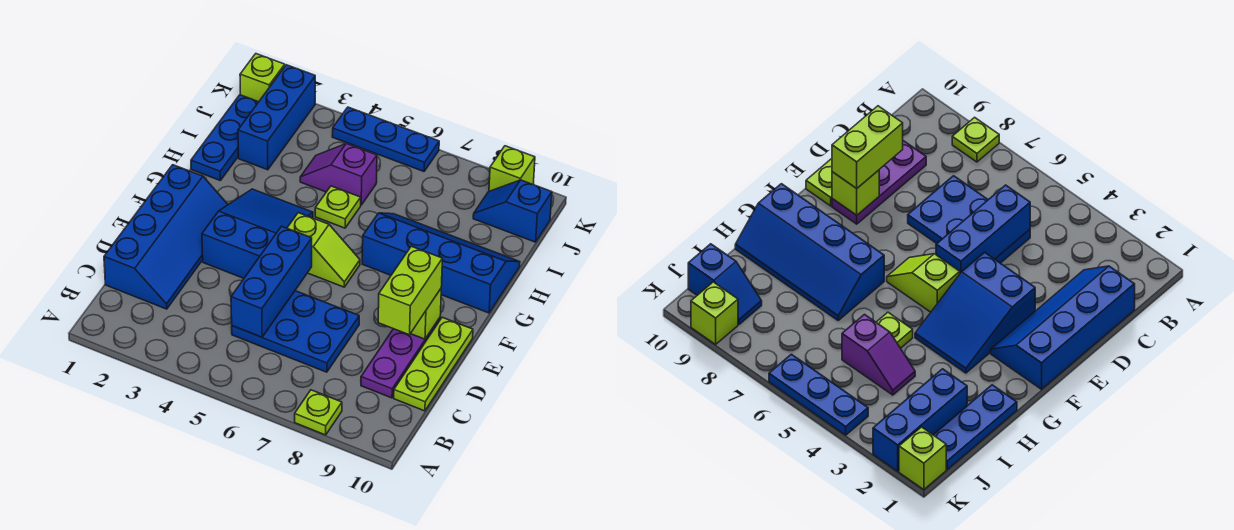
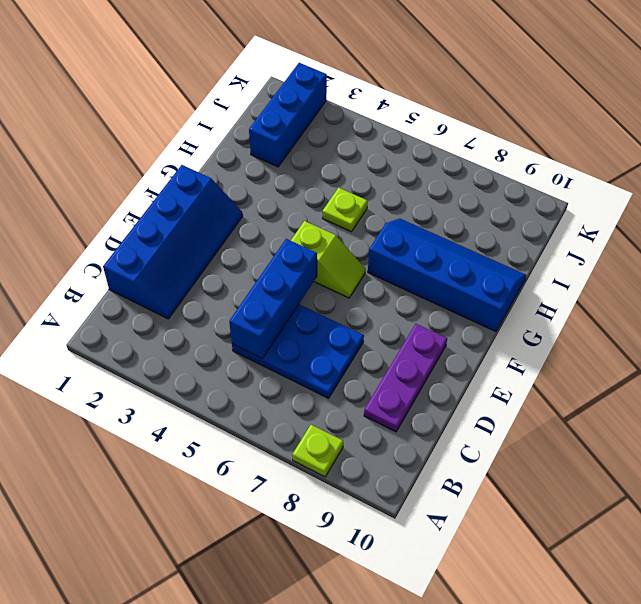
none -> lime plate C10:E10 level 1
none -> blue slope E3:G4 level 1 top E
none -> blue plate H1:J1 level 1

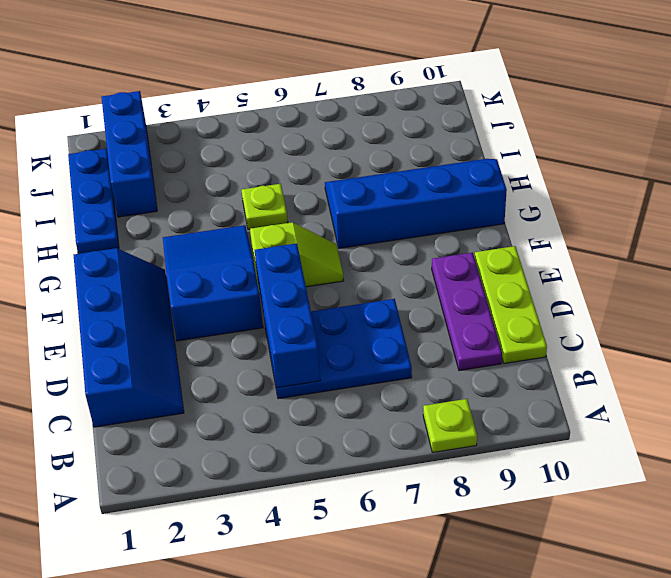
none -> purple slope I4:I5 level 1 top 5
none -> blue slope J9:J10 level 1 top 10
none -> lime brick K1 level 1

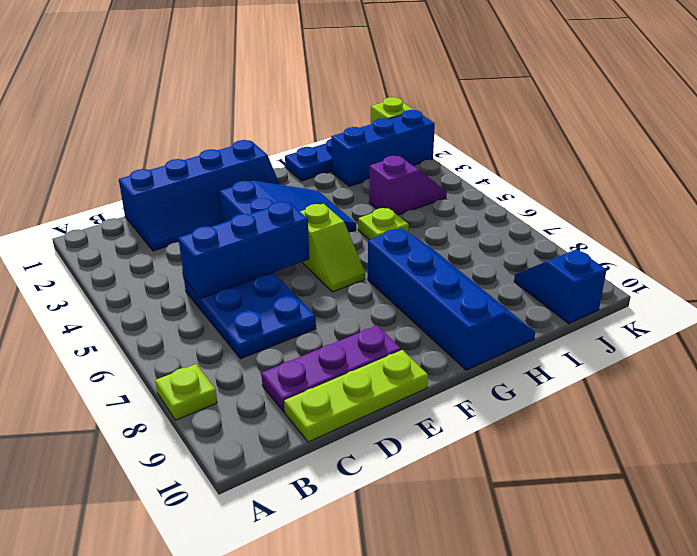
purple slope I4:J4 level 1 top I -> purple slope I4:I5 level 1 top 5
none -> blue plate K4:K6 level 1
none -> lime brick K9 level 1
none -> lime brick E9 level 2

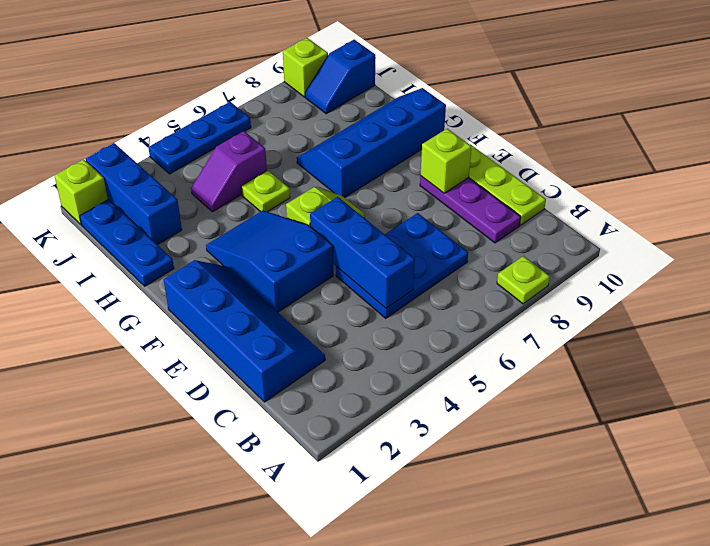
none -> lime brick D9:E9 level 3

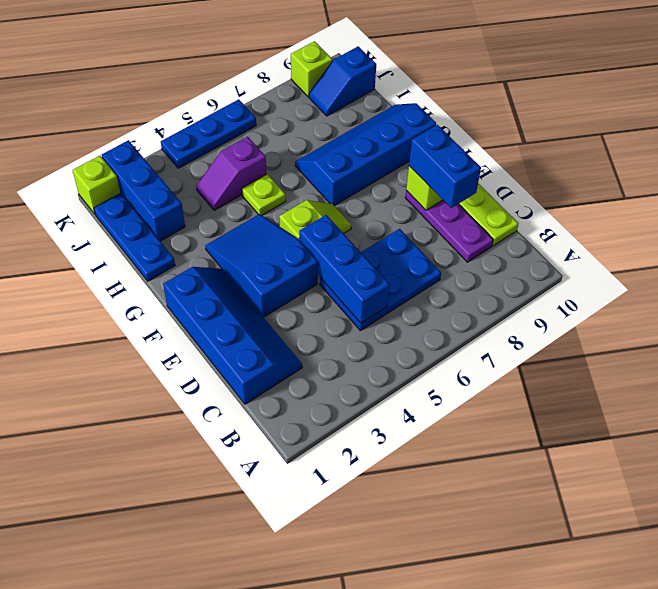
blue brick D9:E9 level 3 -> lime brick D9:E9 level 3
none -> lime plate A8 level 1

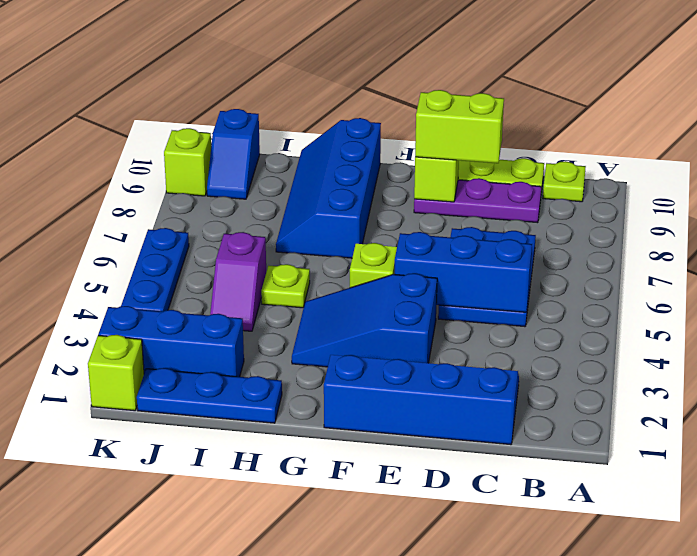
lime plate B10 level 1 -> lime plate A8 level 1

